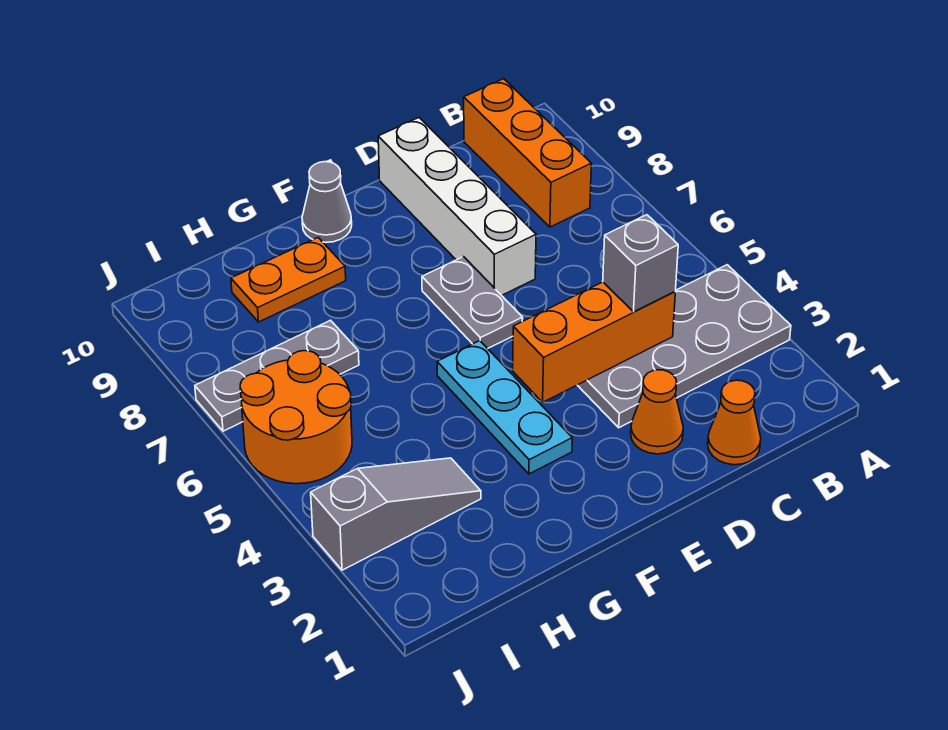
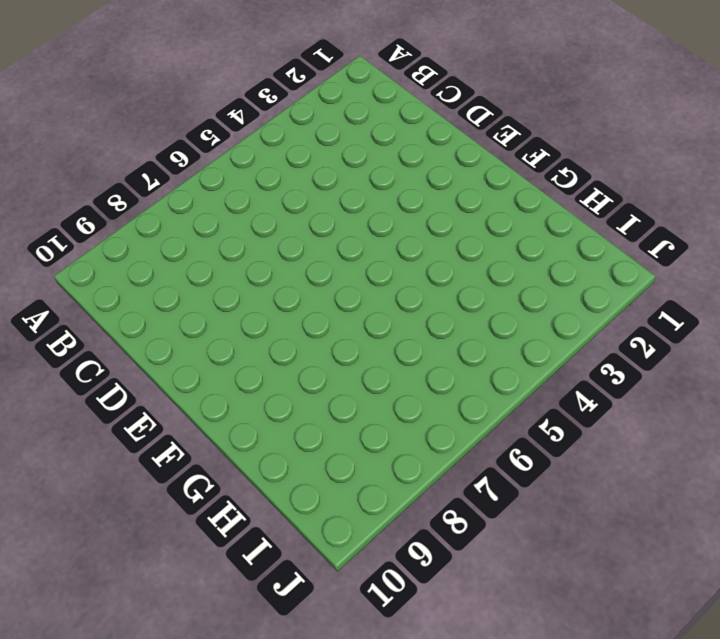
none -> grey plate A3:D4 level 1
none -> orange brick B8:B10 level 1
none -> orange cone C1 level 1

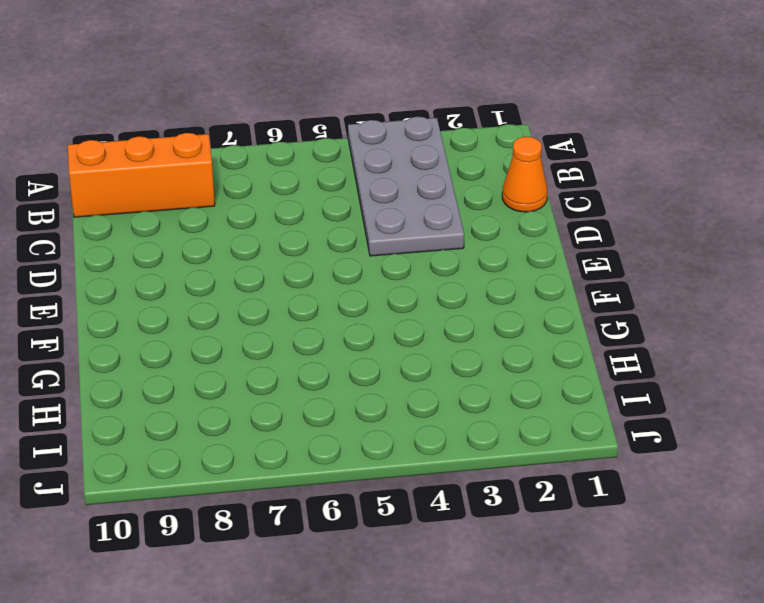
none -> orange cone D2 level 1
none -> white brick D7:D10 level 1
none -> grey plate E6:E7 level 1

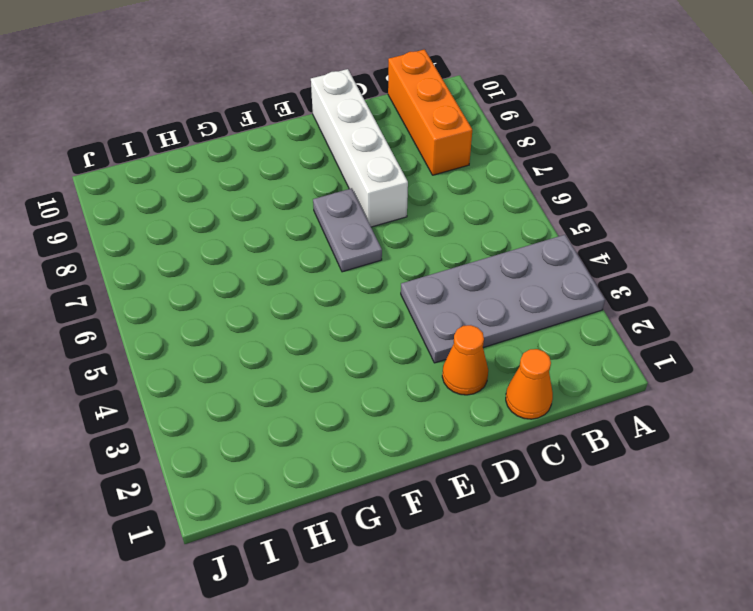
none -> cyan plate F3:F5 level 1
none -> grey cone F10 level 1
none -> orange plate G9:H9 level 1

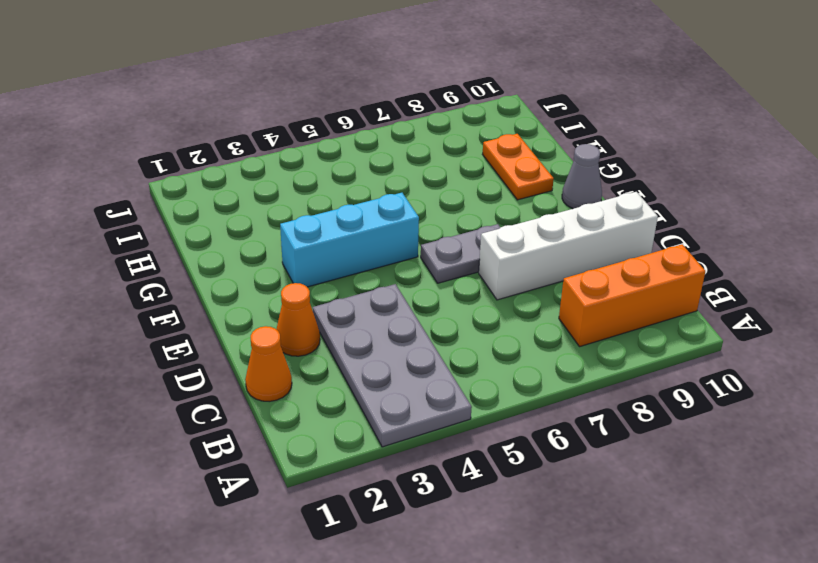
cyan brick F3:F5 level 1 -> cyan plate F3:F5 level 1
none -> grey slope H3:J3 level 1 top J
none -> grey plate H7:J7 level 1
none -> orange round brick I5:J6 level 1

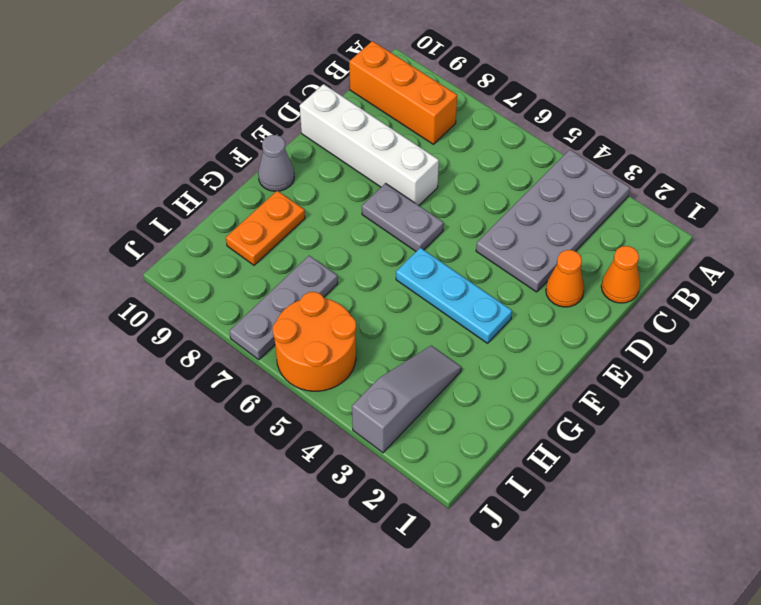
none -> orange brick C4:E4 level 2
none -> grey brick C4 level 3

